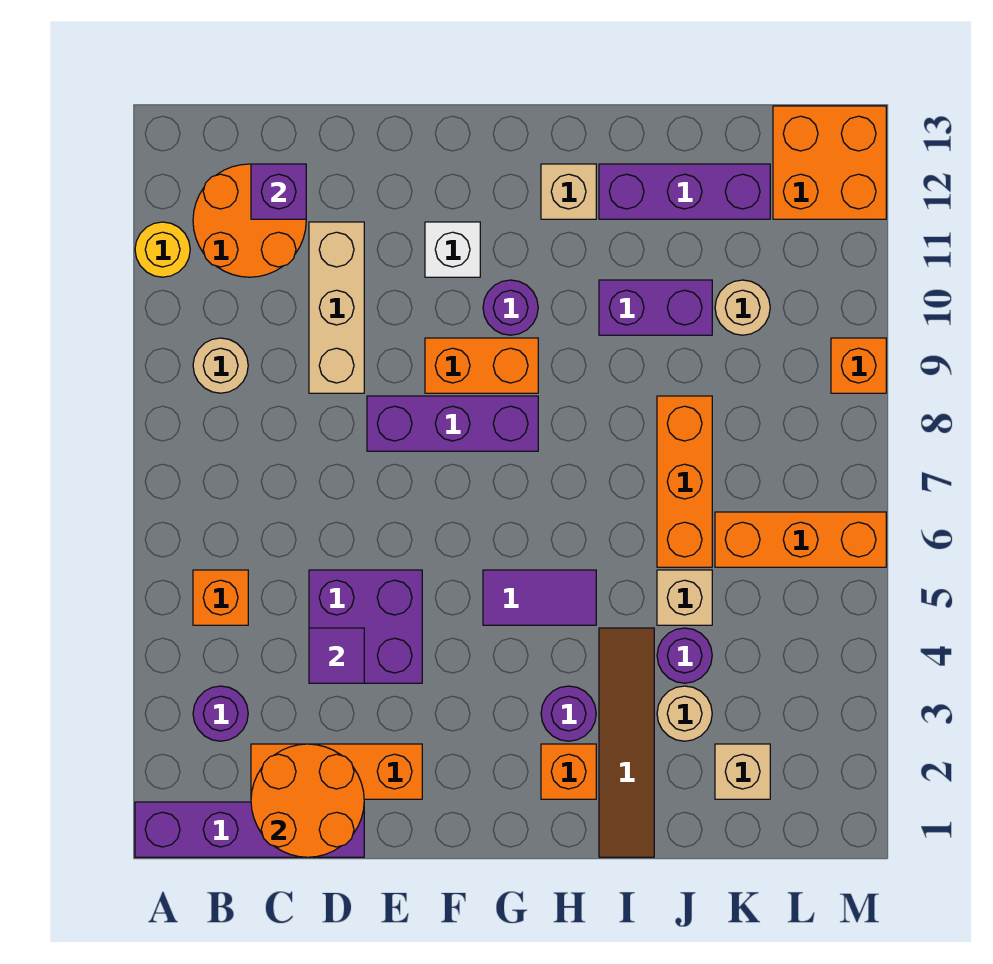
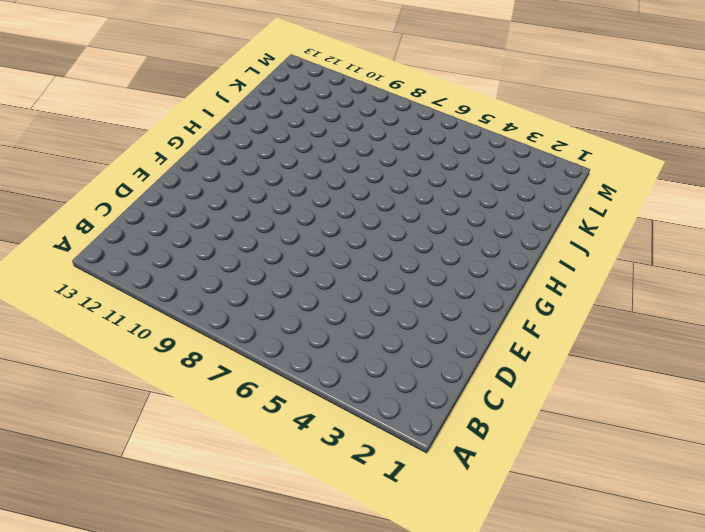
none -> purple brick A1:D1 level 1
none -> yellow round brick A11 level 1
none -> purple round brick B3 level 1
none -> orange brick B5 level 1

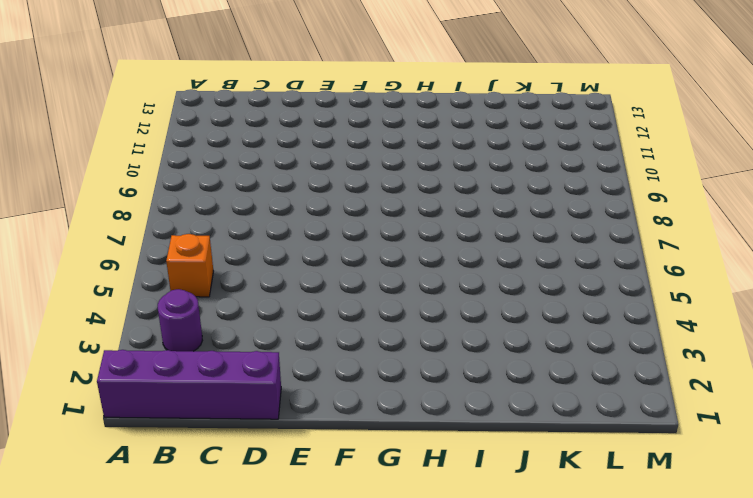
none -> yellow round brick A11 level 1
none -> tan round brick B9 level 1
none -> orange round brick B11:C12 level 1
none -> orange brick C2:E2 level 1

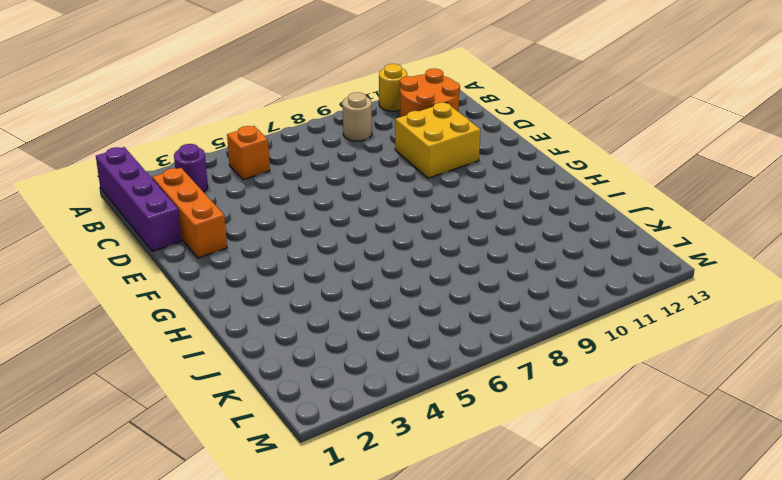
yellow brick D10:E11 level 1 -> tan brick D9:D11 level 1
none -> purple brick D4:E5 level 1
none -> purple brick E8:G8 level 1
none -> orange brick F9:G9 level 1
none -> white brick F11 level 1

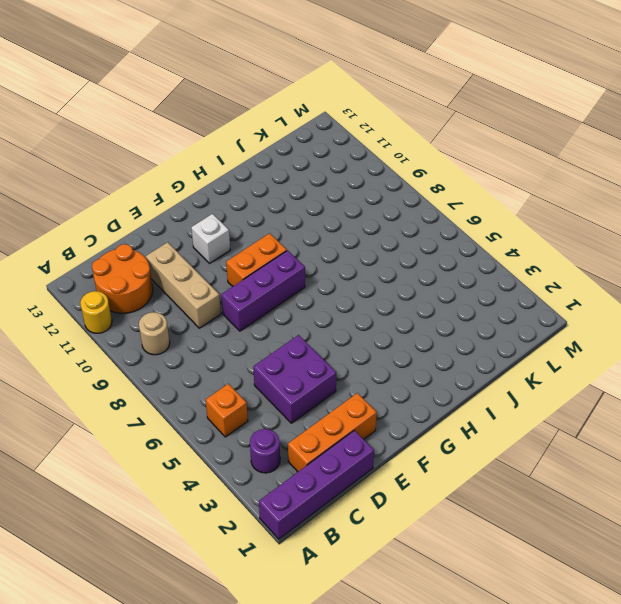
none -> purple tile G5:H5 level 1
none -> purple round brick G10 level 1
none -> orange brick H2 level 1
none -> purple round brick H3 level 1

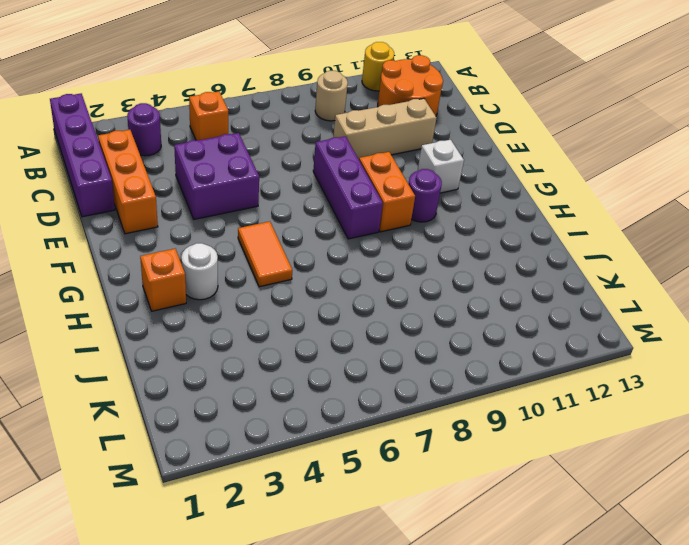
orange tile G5:H5 level 1 -> purple tile G5:H5 level 1
white round brick H3 level 1 -> purple round brick H3 level 1
none -> tan brick H12 level 1
none -> brown tile I1:I4 level 1
none -> purple brick I10:J10 level 1
none -> purple brick I12:K12 level 1

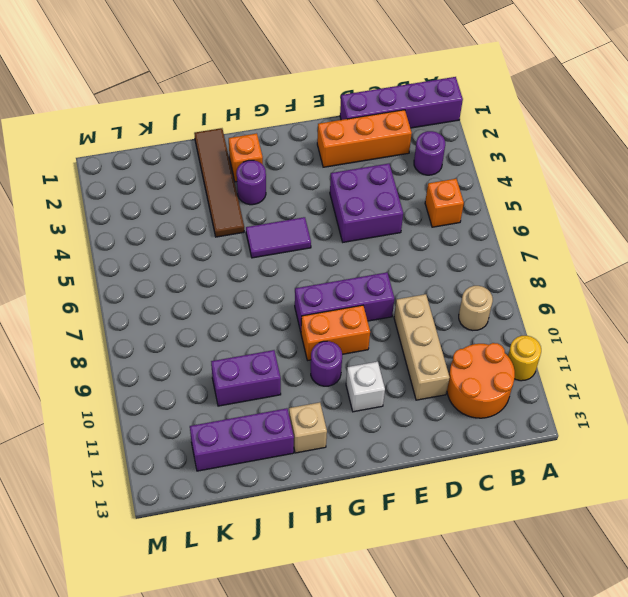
none -> tan round brick J3 level 1
none -> purple round brick J4 level 1
none -> tan brick J5 level 1
none -> orange brick J6:J8 level 1

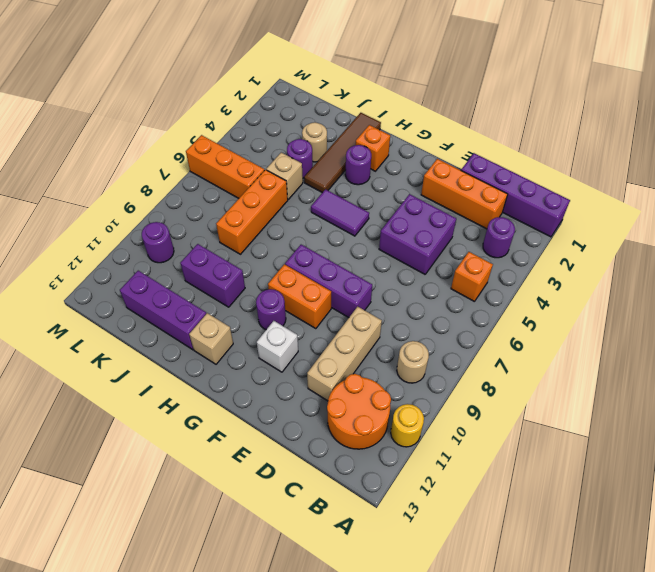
purple round brick L10 level 1 -> none
none -> tan brick K2 level 1
none -> tan round brick K10 level 1
none -> orange brick L12:M13 level 1
none -> orange brick M9 level 1

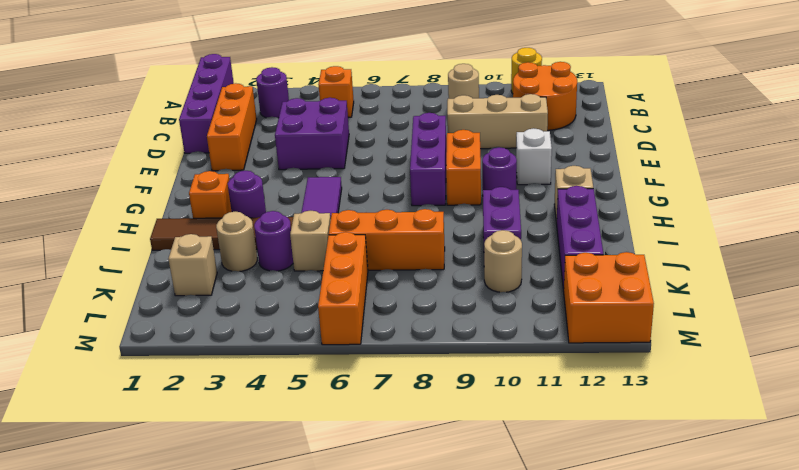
none -> orange brick M9 level 1
none -> orange round brick C1:D2 level 2
none -> purple brick C12 level 2
none -> purple tile D4 level 2

